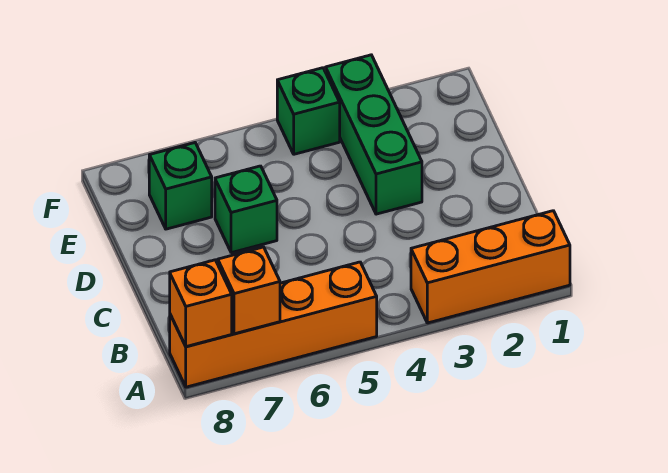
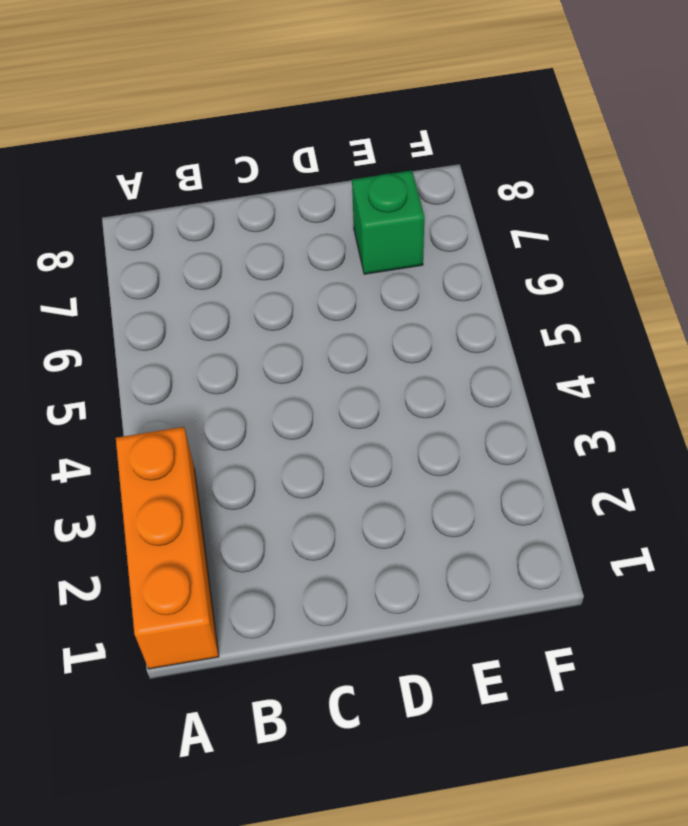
none -> orange brick A5:A8 level 1
none -> green brick D3:F3 level 1

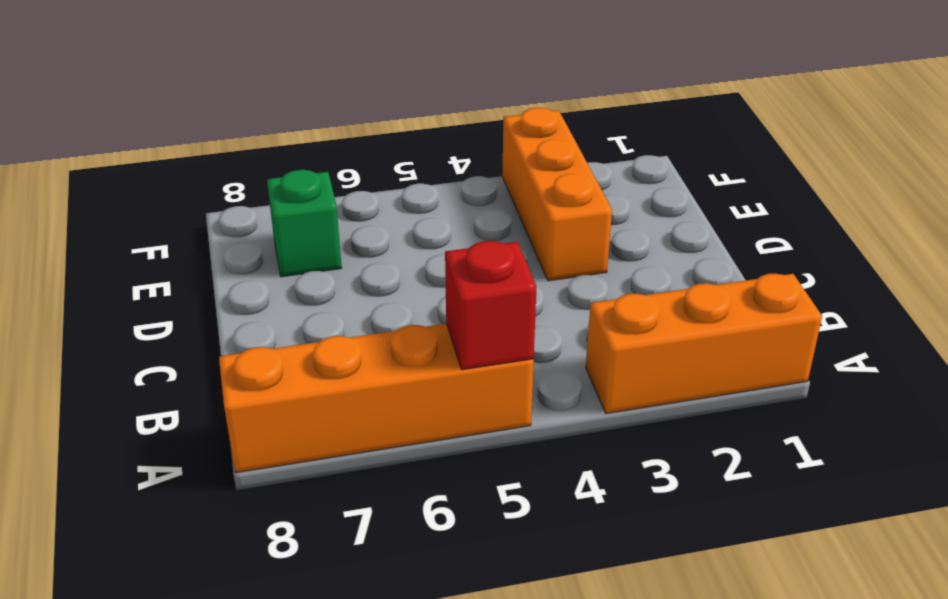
red brick A5 level 2 -> none
orange brick D3:F3 level 1 -> green brick D3:F3 level 1
none -> green brick D6 level 1
none -> green brick F4 level 1

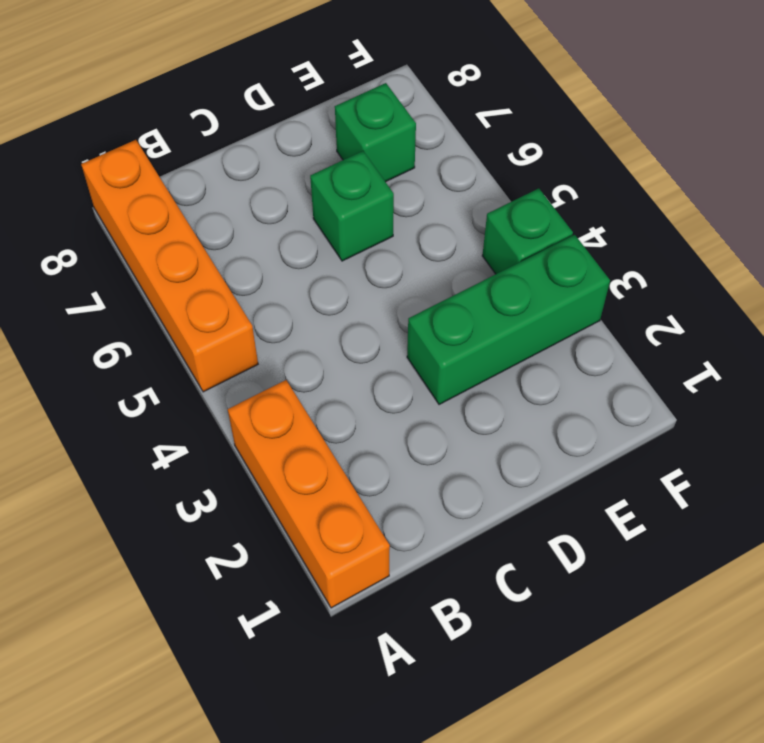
none -> orange brick A7 level 2
none -> orange brick A8 level 2

